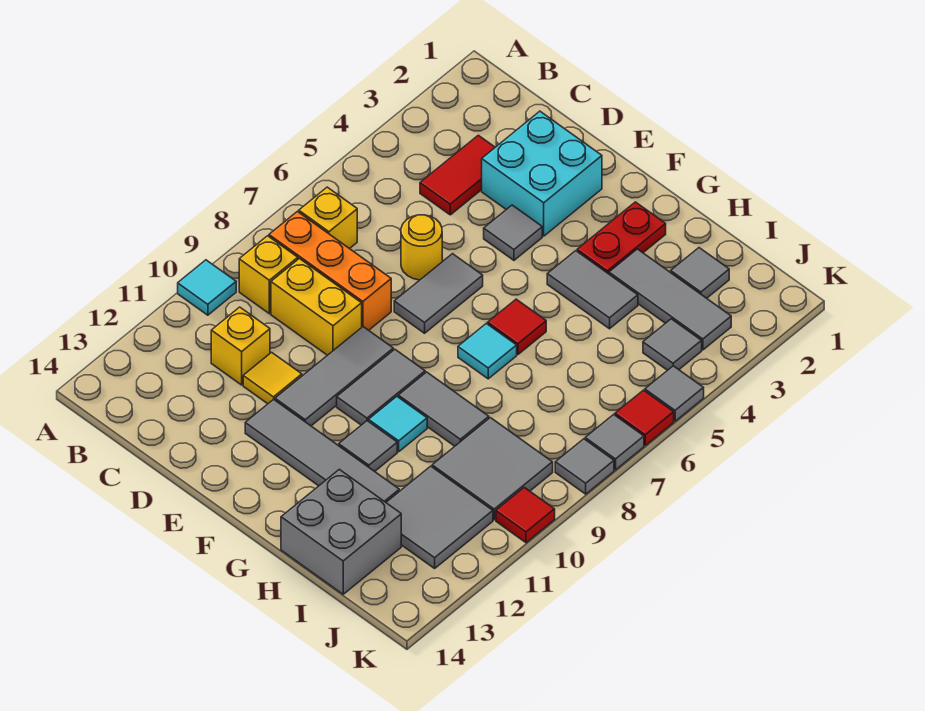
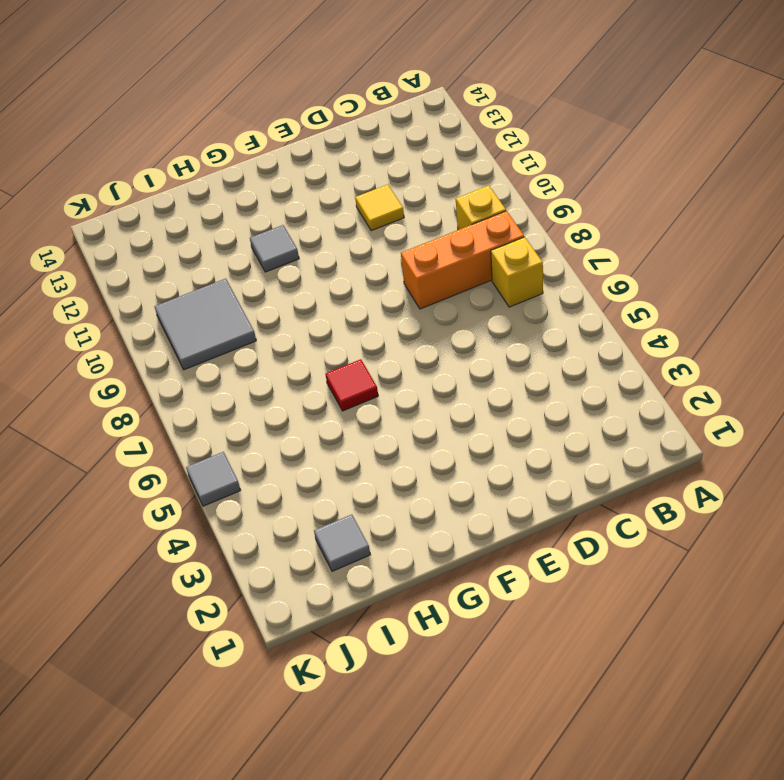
none -> cyan tile A10 level 1
none -> red tile C3:C4 level 1
none -> yellow brick C9:D9 level 1
none -> yellow brick C11 level 1

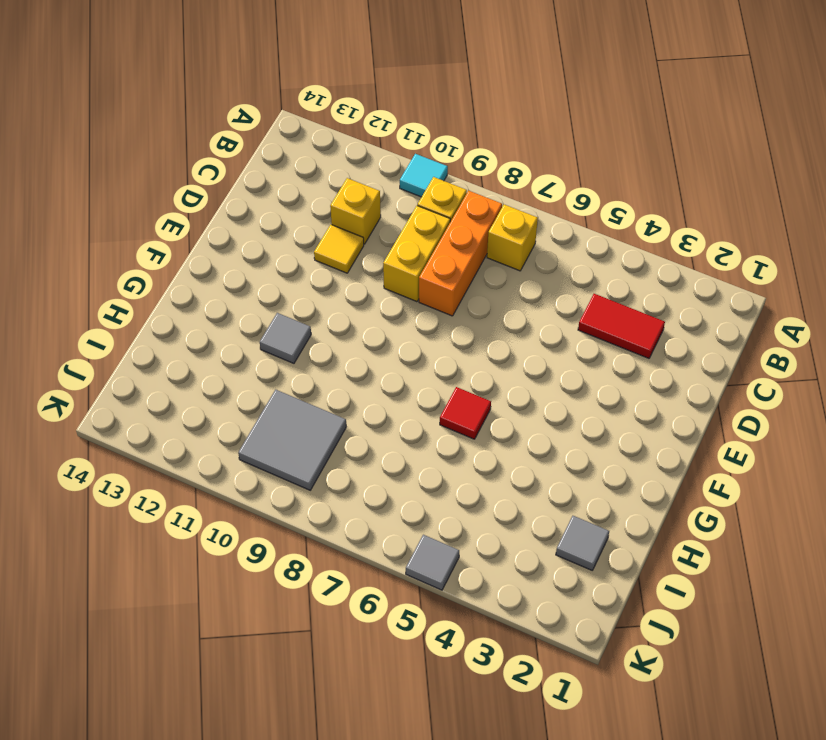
none -> cyan brick D2:E3 level 1
none -> yellow round brick D6 level 1
none -> grey tile E4 level 1
none -> grey tile E6:E7 level 1

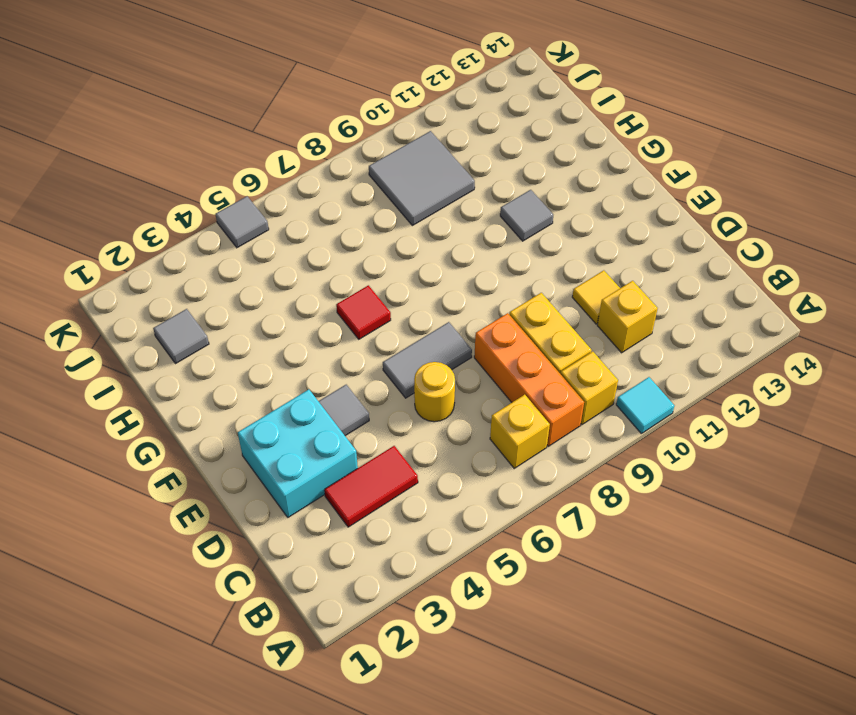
none -> grey tile E9:E11 level 1
none -> grey tile E12:H12 level 1
none -> grey tile F9:F10 level 1
none -> red plate G2:G3 level 1

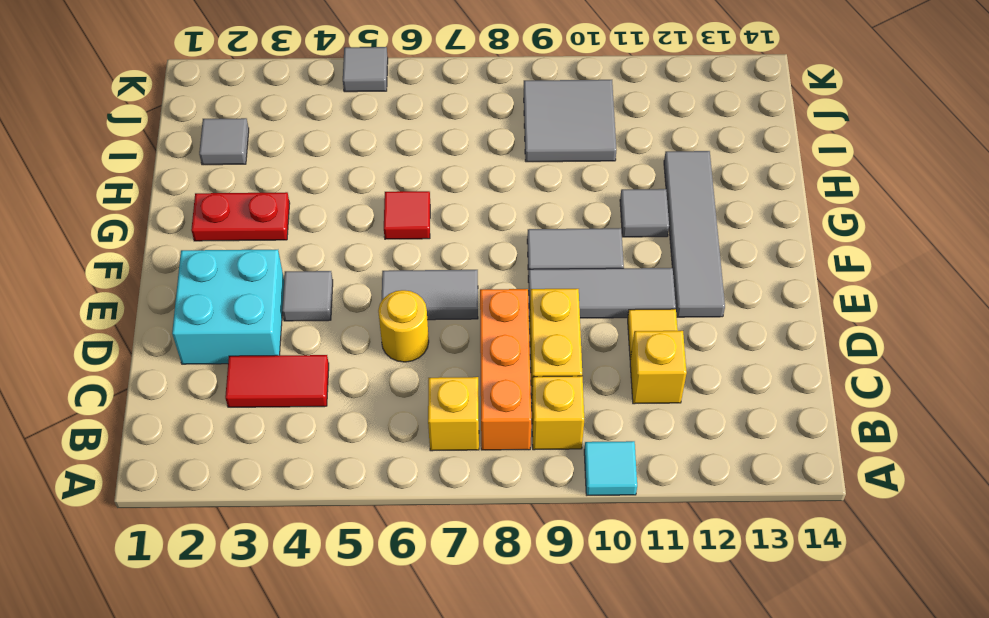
none -> grey tile G4:H4 level 1
none -> cyan tile G7 level 1
none -> grey tile G9:H9 level 1
none -> cyan tile G10 level 1

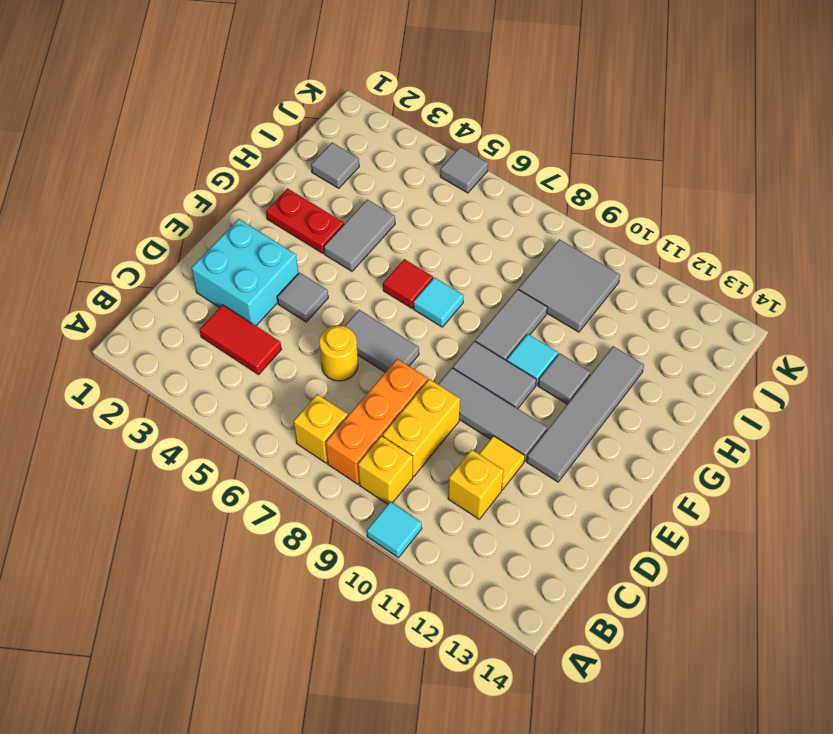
none -> grey tile H3:J3 level 1
none -> grey brick H13:I14 level 1
none -> grey tile I11:J12 level 1
none -> grey tile J4 level 1

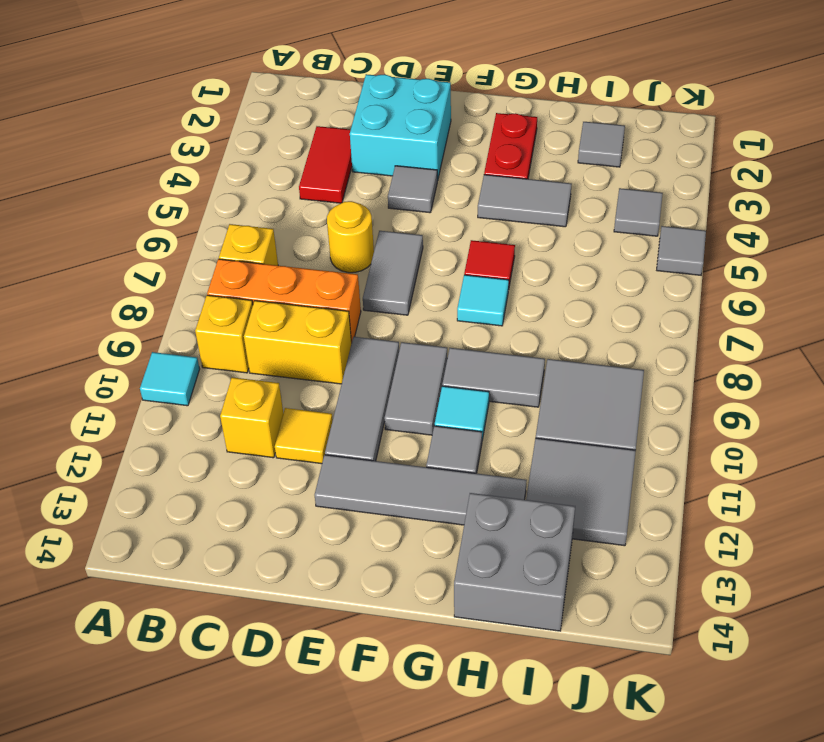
none -> grey tile H3:J3 level 1
none -> red tile K6 level 1
none -> grey tile K7 level 1
none -> grey tile K8 level 1

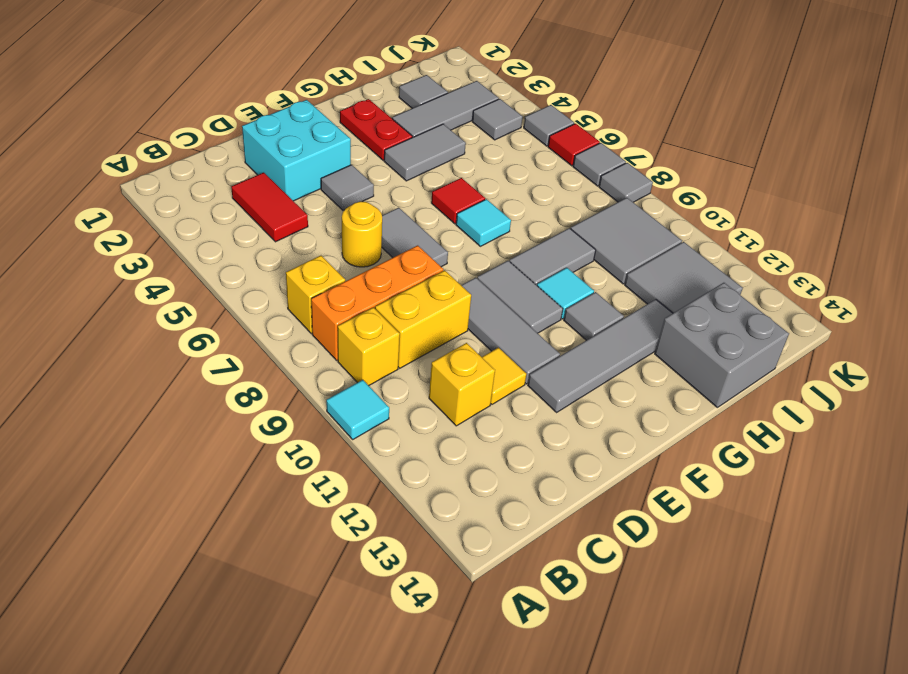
none -> red tile K10 level 1

